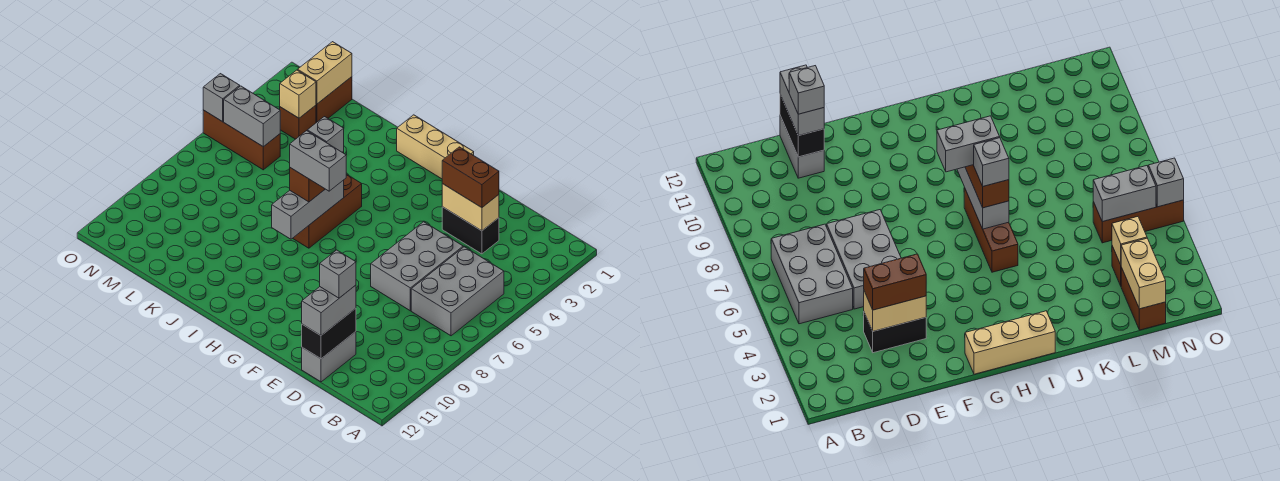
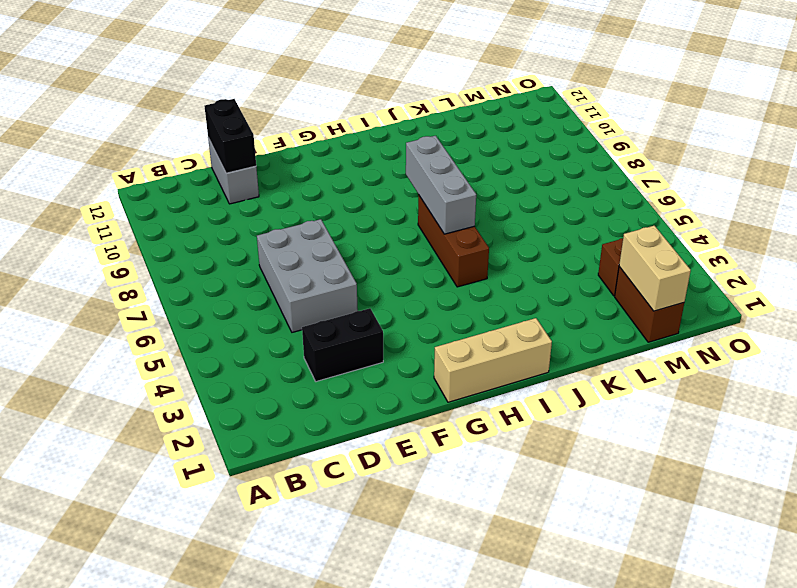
none -> grey brick B5:C7 level 1
none -> brown brick M5:O5 level 1
none -> tan brick D3:E3 level 2

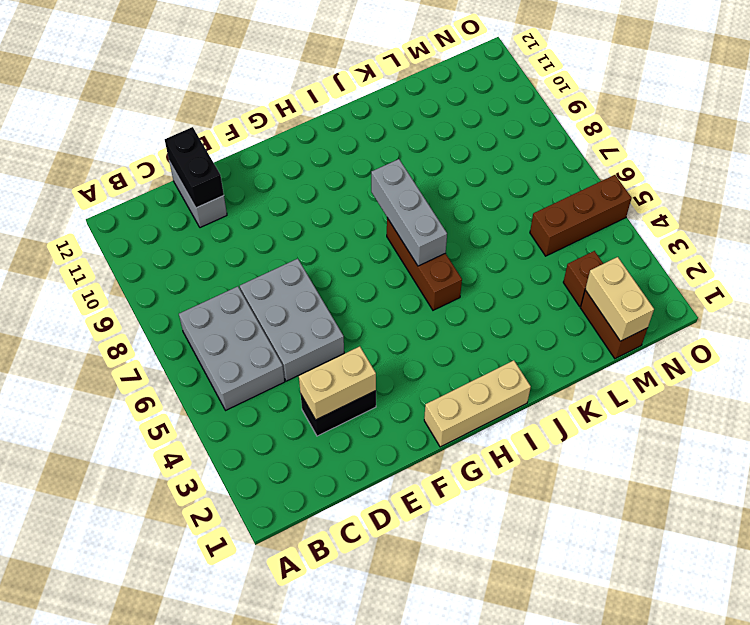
none -> tan brick M3 level 2
none -> grey brick M5:N5 level 2
none -> grey brick O5 level 2

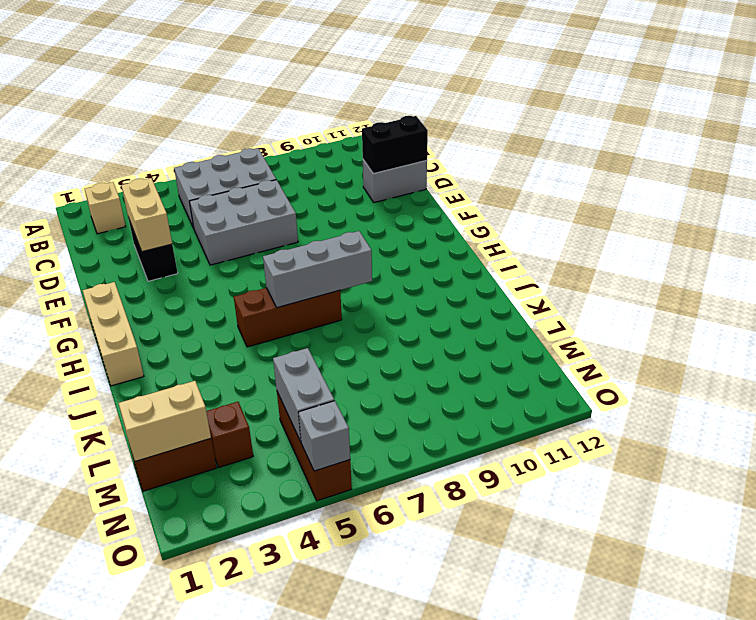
tan brick B2 level 1 -> tan brick M3 level 2
none -> brown brick D3:E3 level 3
none -> grey brick D11:D12 level 3
none -> brown brick I6:I7 level 3

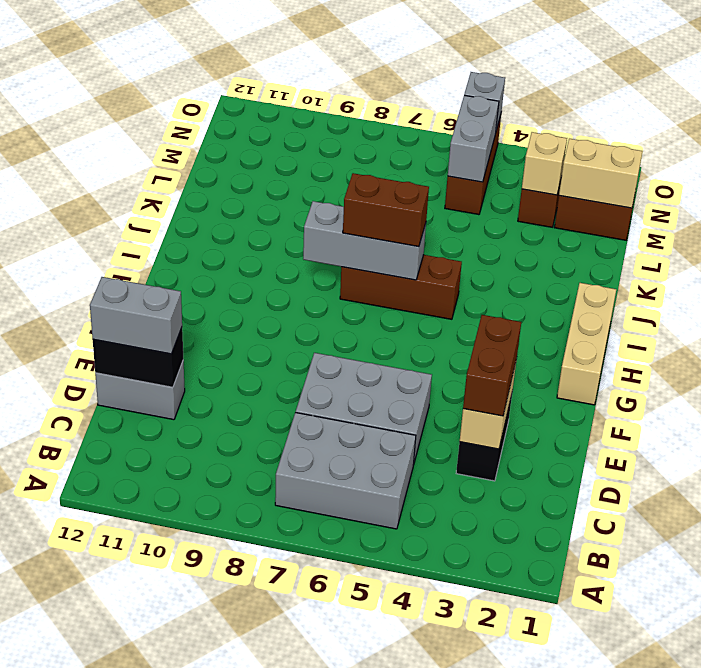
none -> grey brick D11 level 4
none -> grey brick H7:I7 level 4
none -> grey brick I6 level 4

